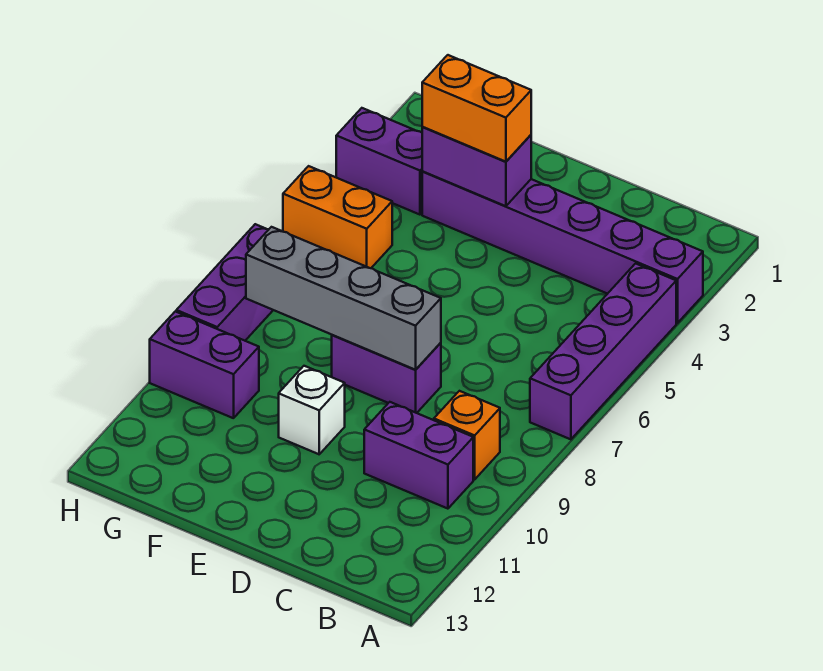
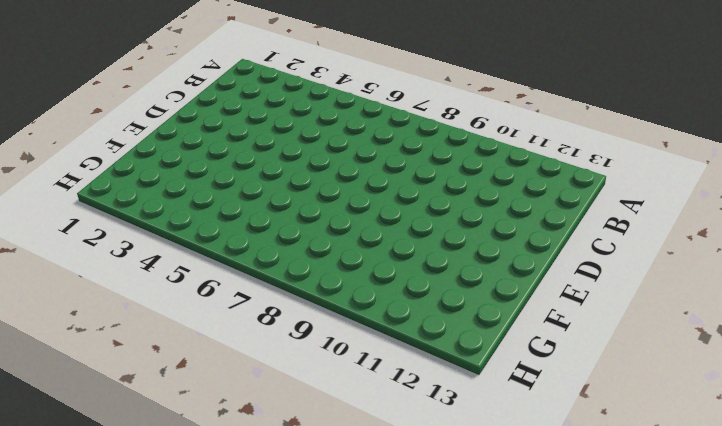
none -> purple brick A3:F3 level 1
none -> purple brick A4:A7 level 1
none -> orange brick B9 level 1

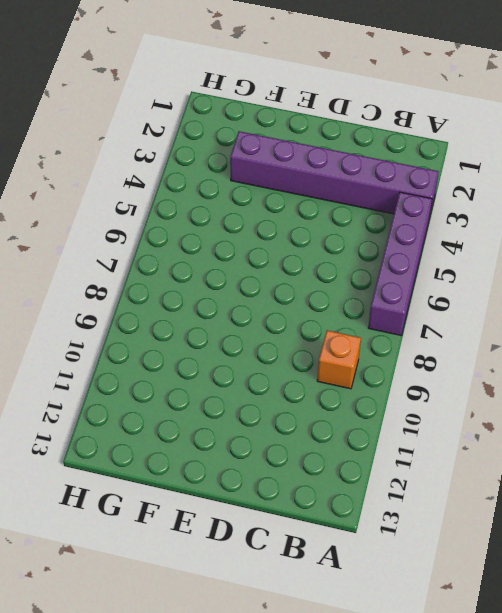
none -> purple brick B10:C10 level 1
none -> purple brick D8:E8 level 1
none -> white brick E10 level 1

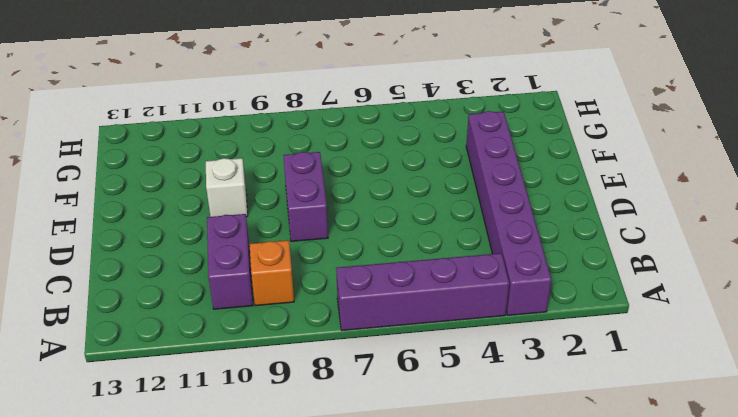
none -> purple brick G3:H3 level 1
none -> orange brick G5:H5 level 1
none -> purple brick G10:H10 level 1

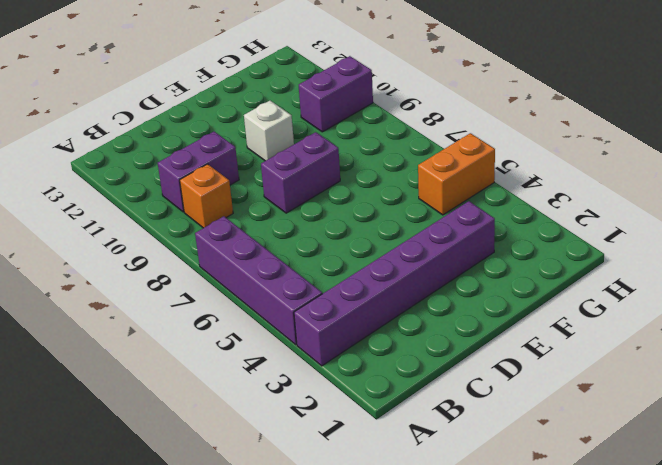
none -> purple brick G3:H3 level 1
none -> purple brick H7:H9 level 1
none -> grey brick D8:G8 level 2

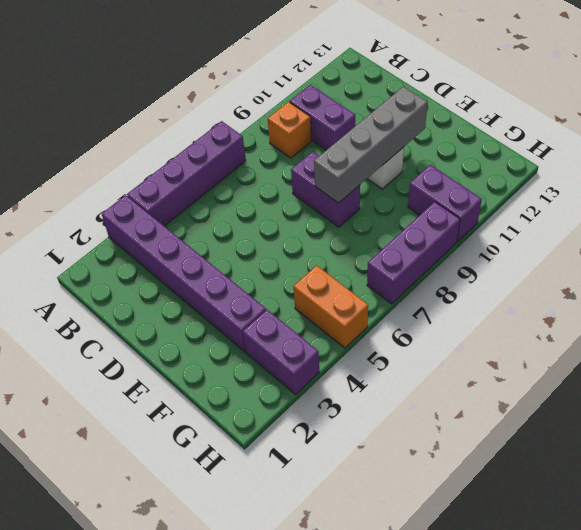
grey brick E8:E11 level 2 -> grey brick D8:G8 level 2
none -> purple brick E3:F3 level 2
none -> orange brick E3:F3 level 3

